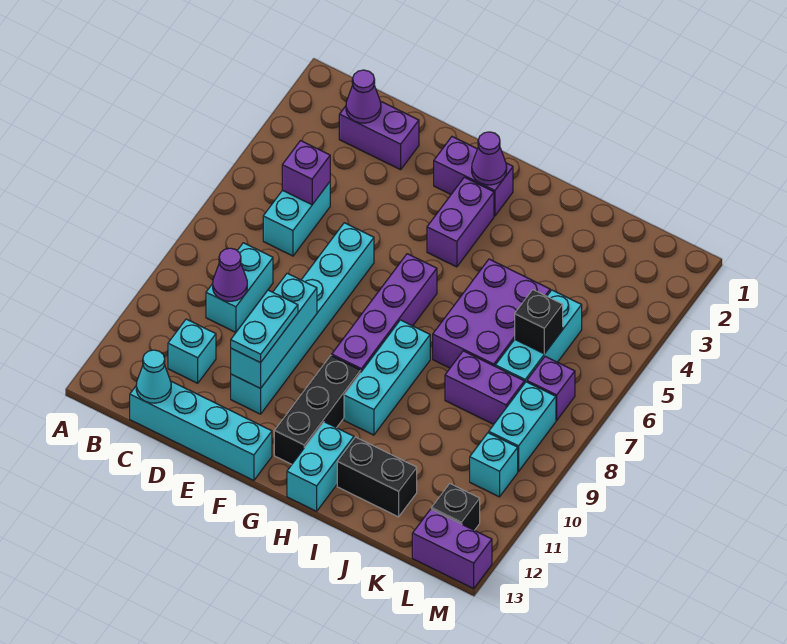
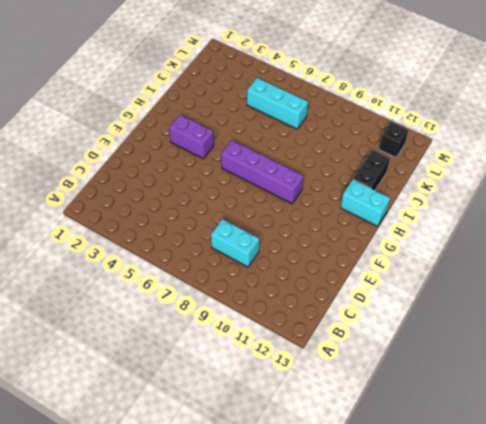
none -> purple brick C2:D2 level 1
none -> cyan brick C5:C6 level 1
none -> cyan brick C11 level 1

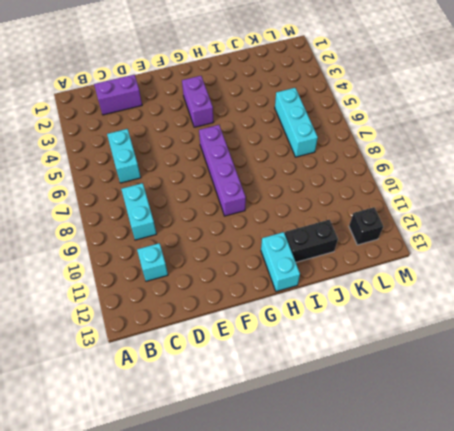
none -> cyan brick C13:F13 level 1
none -> cyan brick E6:E11 level 1
none -> purple brick F2:G2 level 1

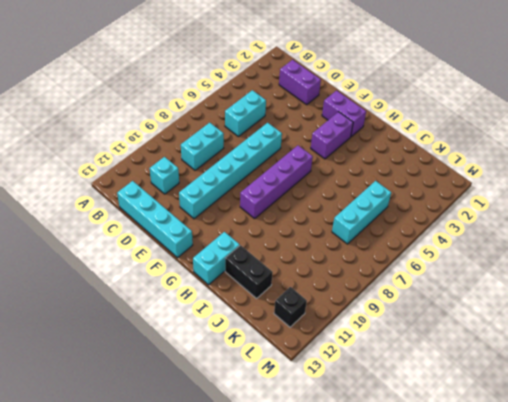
none -> black brick G10:G12 level 1
none -> cyan brick H8:H10 level 1
none -> purple brick I5:J7 level 1

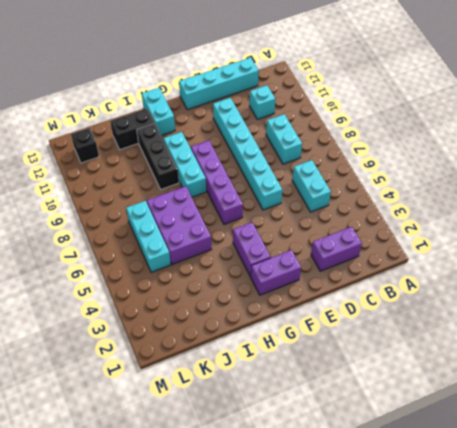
black brick I9:I11 level 1 -> black brick G10:G12 level 1
none -> purple brick J8:K8 level 1
none -> purple brick L7 level 1
none -> cyan brick L8:L9 level 1

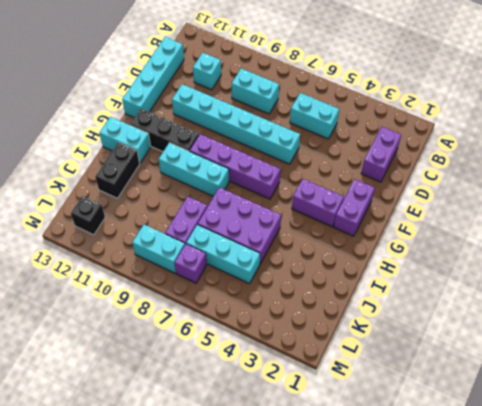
none -> cyan brick L10 level 1
none -> purple brick L13:M13 level 1
none -> purple cone C2 level 2

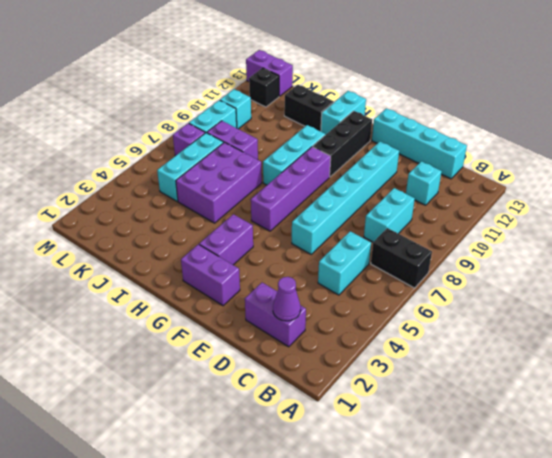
black brick A7:B7 level 1 -> none
none -> purple brick C5 level 2
none -> purple cone C9 level 2
none -> cyan cone C13 level 2

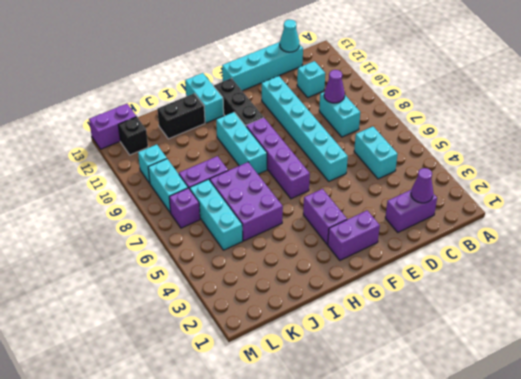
none -> purple brick C5 level 2
none -> cyan brick E9:E11 level 2
none -> purple cone G2 level 2

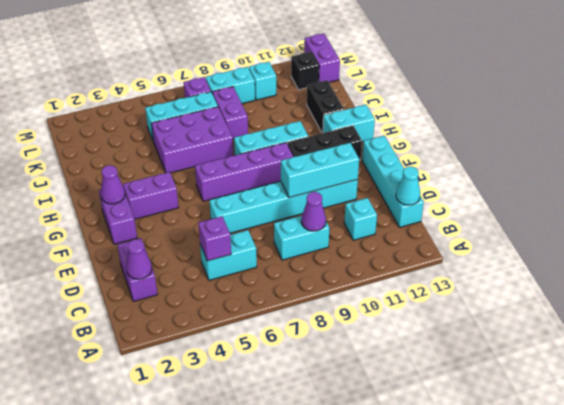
none -> black brick K6 level 2
none -> cyan plate E10:E11 level 3

